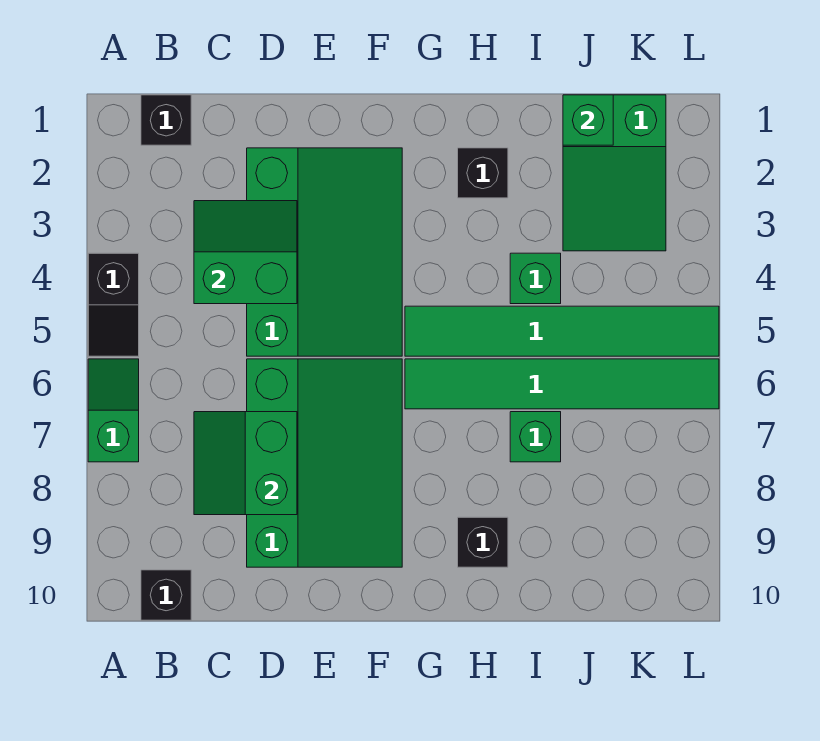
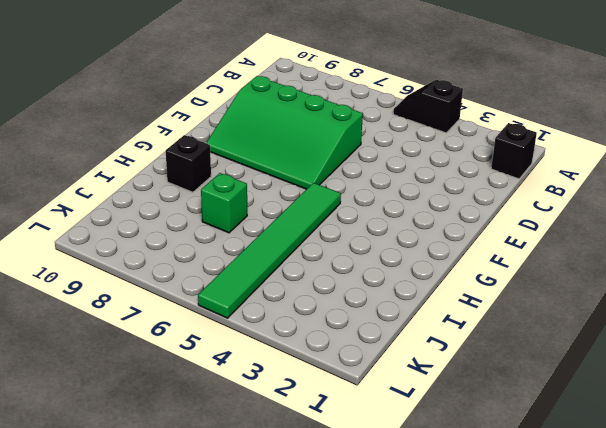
none -> green slope A6:A7 level 1 top 7
none -> black brick B10 level 1
none -> green slope D2:F5 level 1 top D

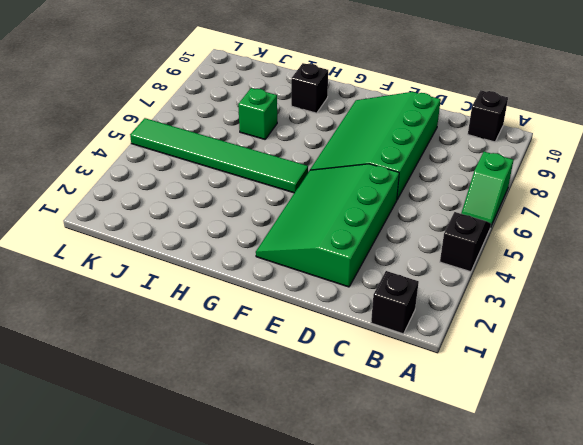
none -> green tile G6:L6 level 1
none -> black brick H2 level 1
none -> green brick I4 level 1

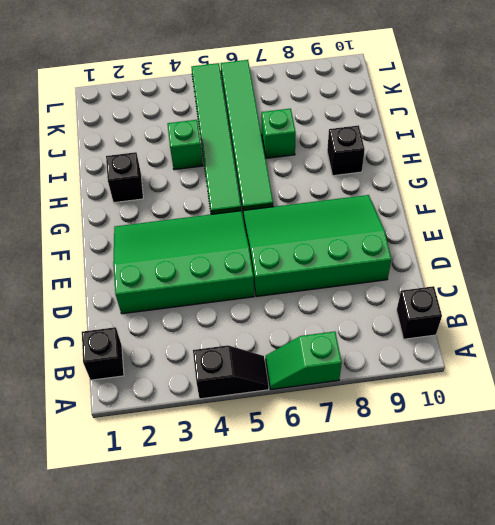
none -> green slope J1:K3 level 1 top 1
none -> green slope C3:D4 level 2 top 4
none -> green slope C7:D8 level 2 top D

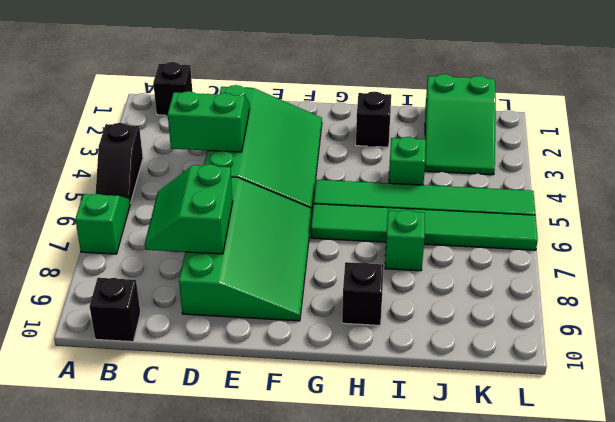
none -> green brick J1 level 2

